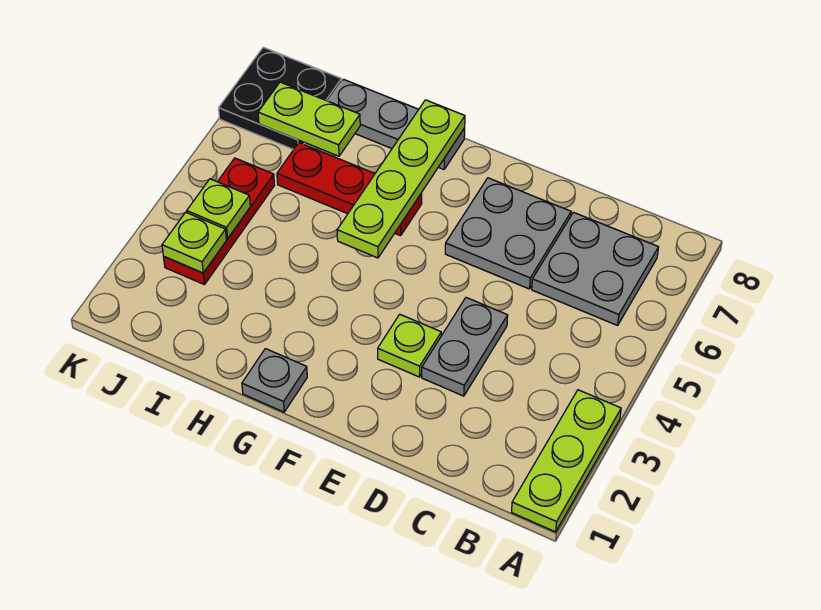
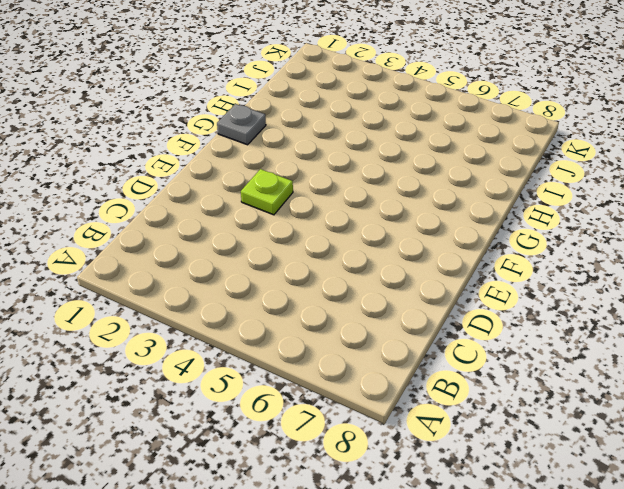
none -> lime plate A1:A3 level 1
none -> grey plate B6:C7 level 1
none -> grey plate D3:D4 level 1

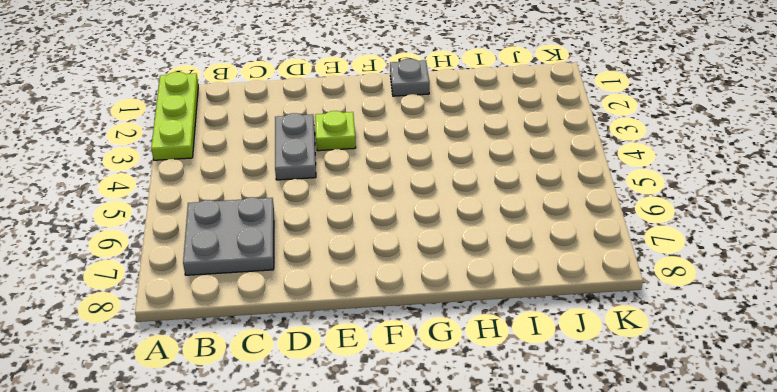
none -> grey plate D6:E7 level 1
none -> red plate G6:I6 level 1
none -> grey plate G8:I8 level 1

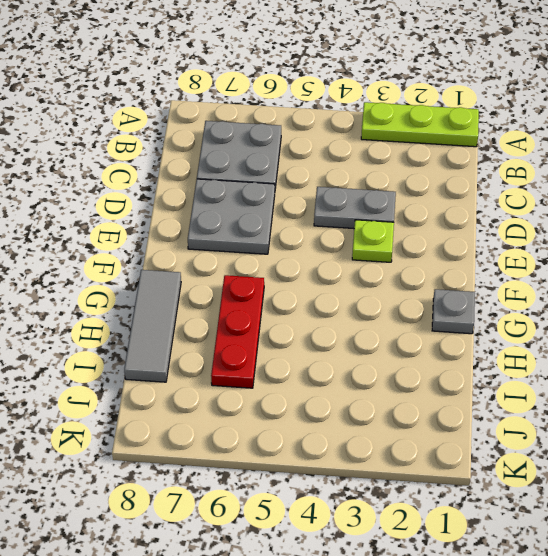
grey tile G8:I8 level 1 -> grey plate G8:I8 level 1
none -> red plate J3:J5 level 1
none -> black plate J7:K8 level 1
none -> lime plate G5:G8 level 2

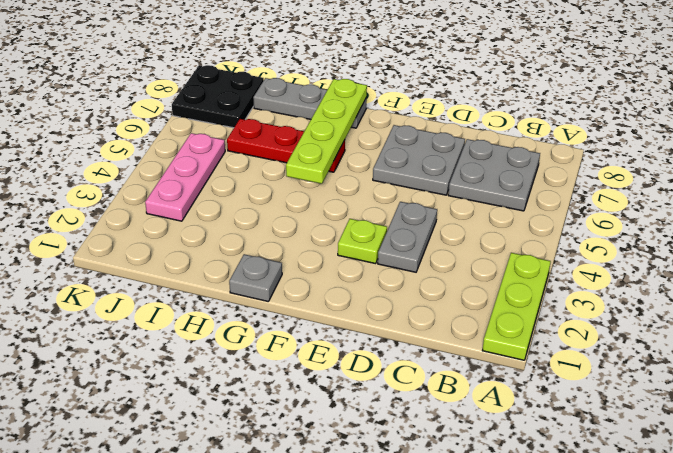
pink plate J3:J5 level 1 -> red plate J3:J5 level 1
none -> lime plate I7:J7 level 2
none -> lime plate J3 level 2
none -> lime plate J4 level 2

